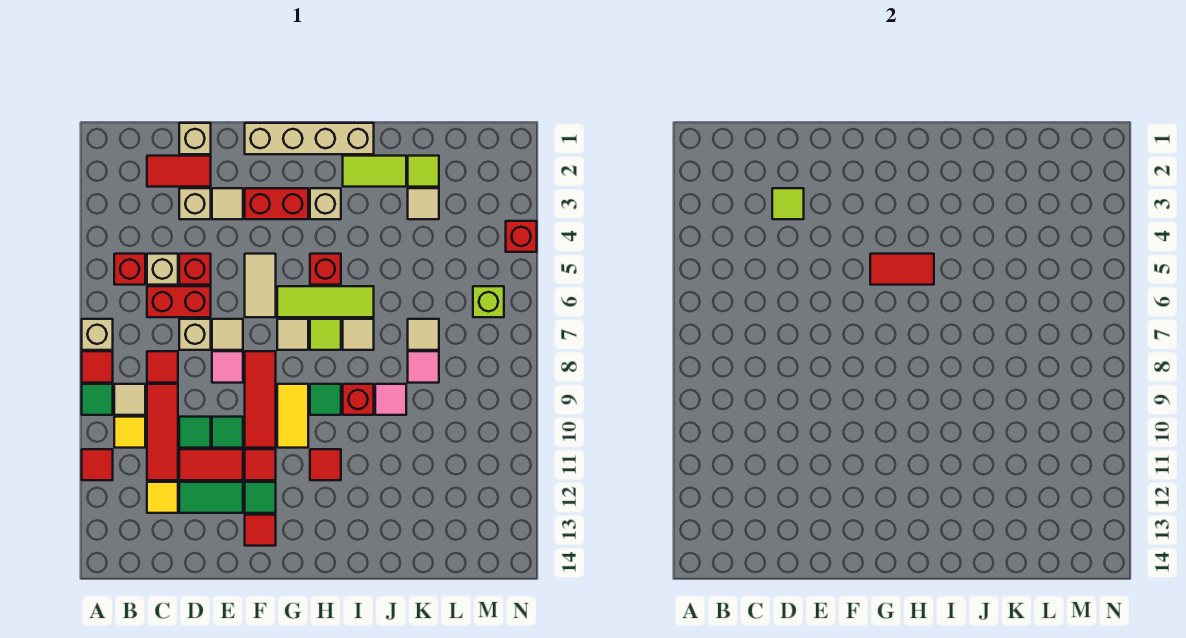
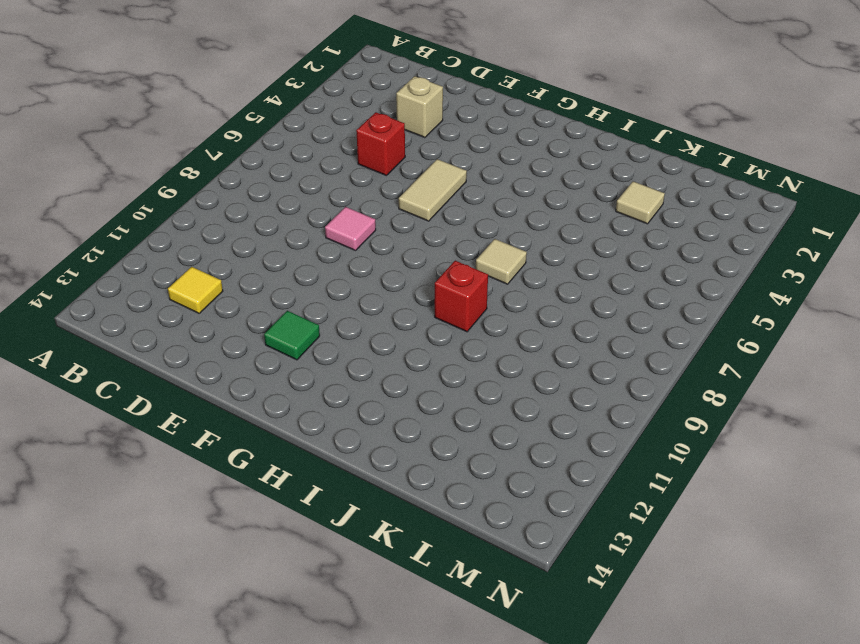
none -> tan brick A7 level 1
none -> red tile A8 level 1
none -> green tile A9 level 1
none -> red tile A11 level 1

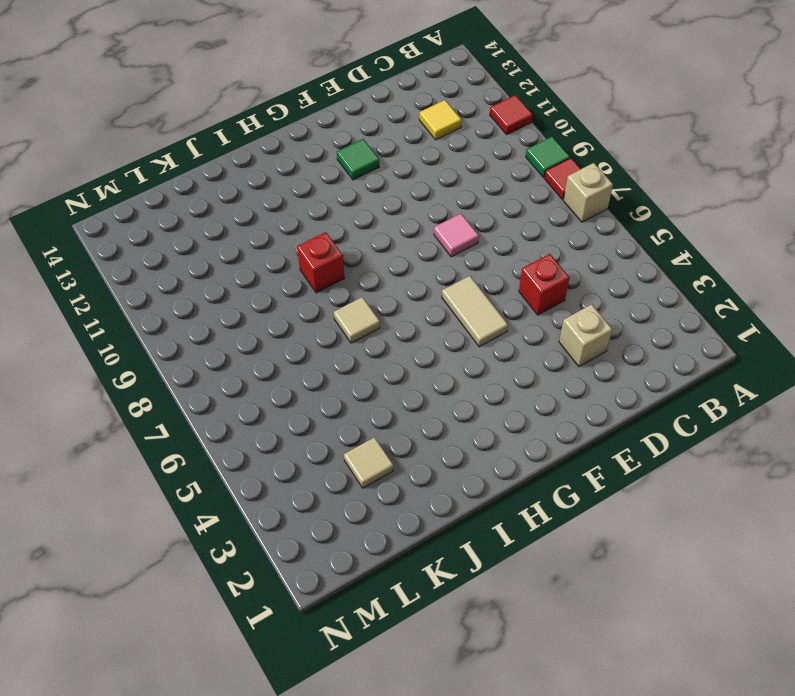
none -> red brick B5 level 1
none -> tan tile B9 level 1
none -> yellow tile B10 level 1
none -> red tile C2:D2 level 1

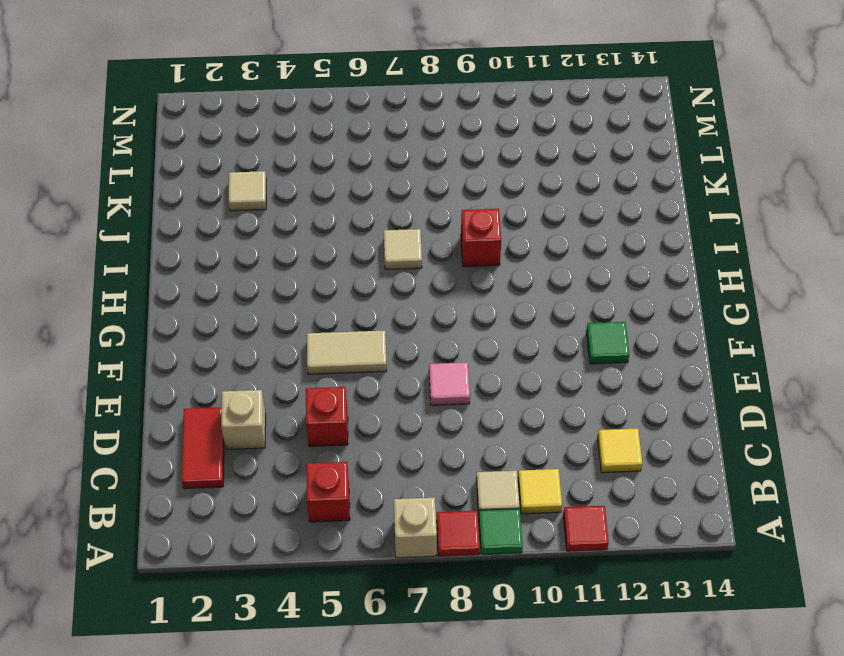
none -> tan brick C5 level 1
none -> red brick C6:D6 level 1
none -> red tile C8 level 1
none -> red tile C9:C11 level 1

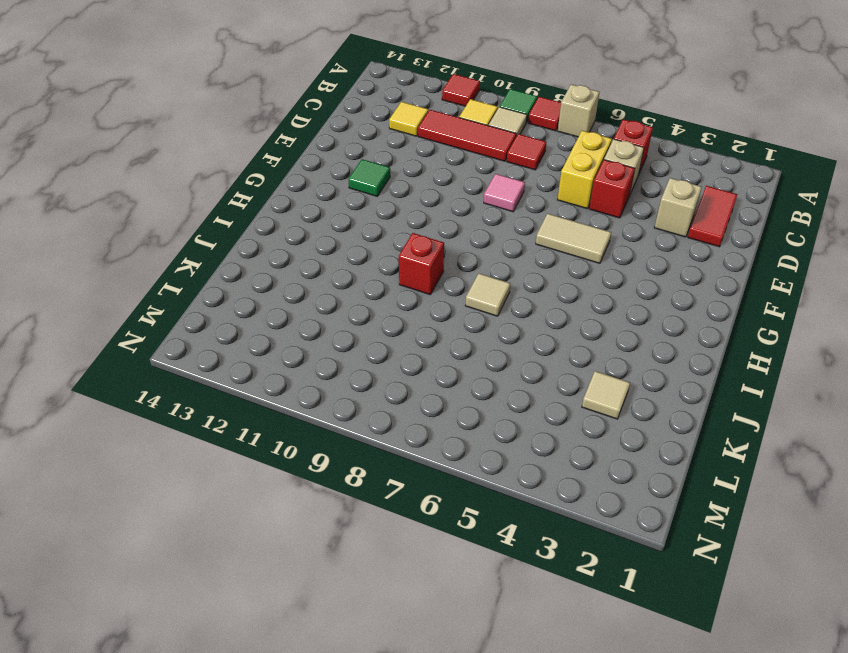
yellow brick C6:D6 level 1 -> red brick C6:D6 level 1
none -> tan brick D1 level 1
none -> tan brick D7 level 1
none -> green tile D10 level 1
none -> red tile D11:E11 level 1

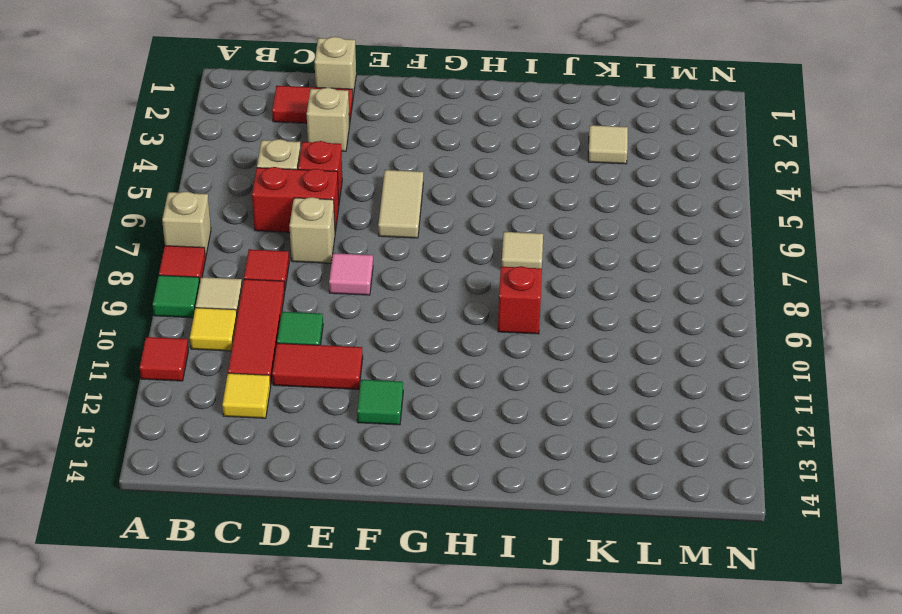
none -> red brick B5 level 1
none -> green tile D12:E12 level 1
none -> tan tile E3 level 1
none -> tan tile E7 level 1

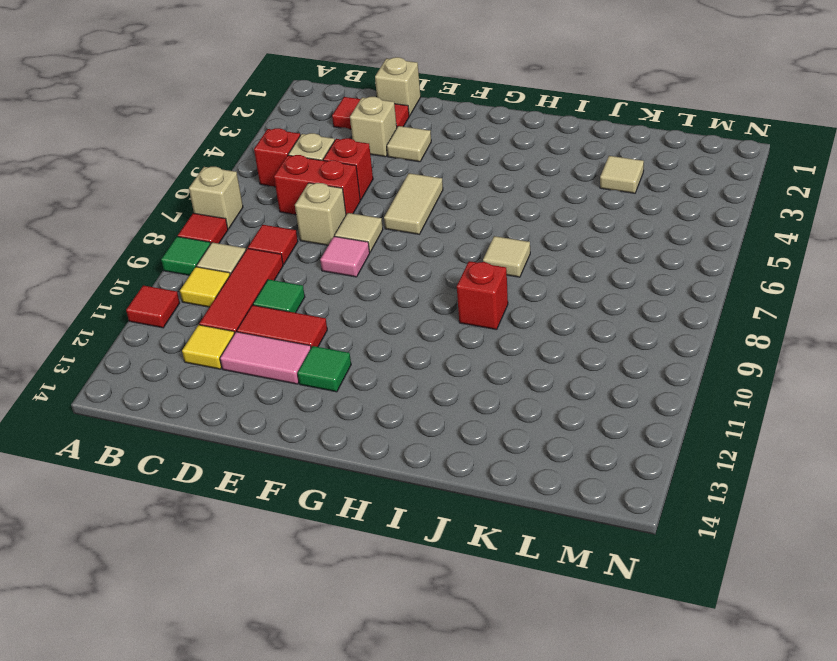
pink tile D12:E12 level 1 -> green tile D12:E12 level 1
none -> green tile E10 level 1
none -> tan brick F1:I1 level 1
none -> red brick F3:G3 level 1
none -> red tile F8:F10 level 1

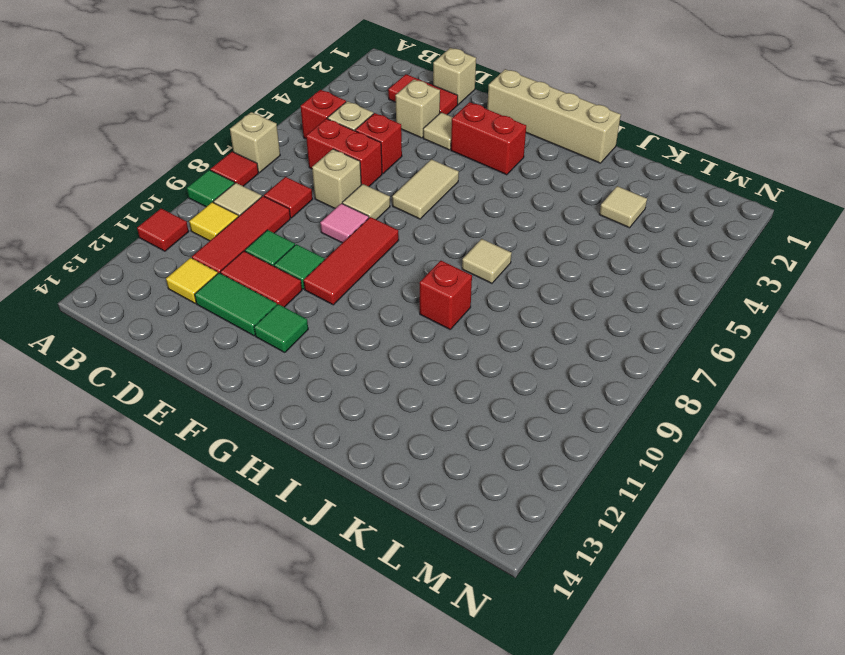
none -> red tile F11 level 1
none -> red tile F13 level 1
none -> lime tile G6:I6 level 1
none -> tan tile G7 level 1

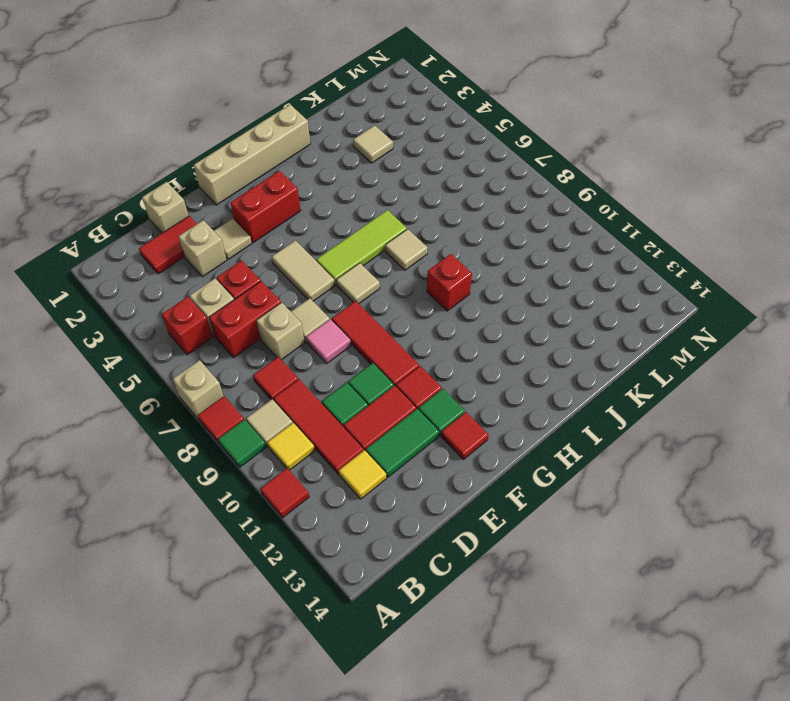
none -> yellow tile G9:G10 level 1
none -> tan brick H3 level 1
none -> red brick H5 level 1
none -> lime tile H7 level 1

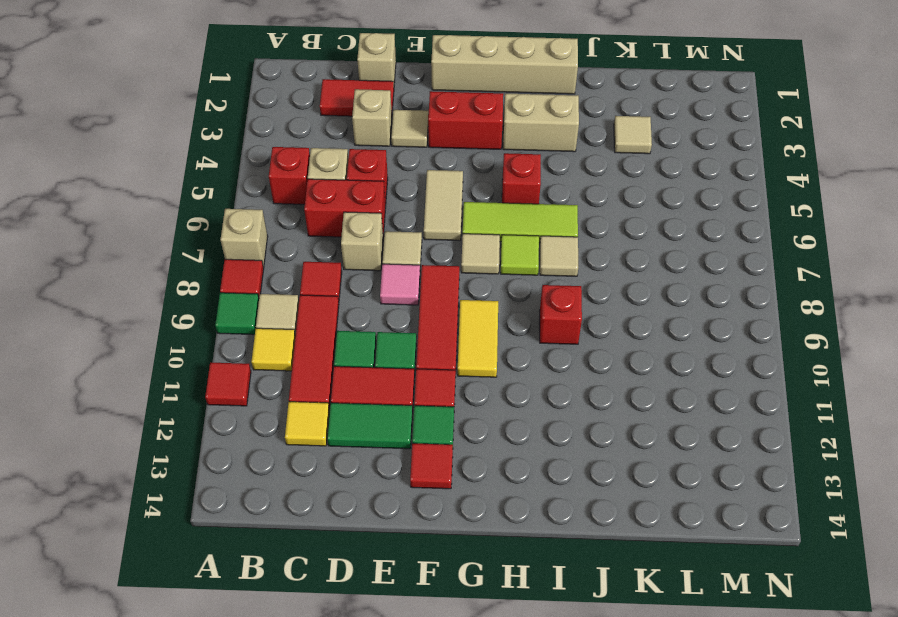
tan brick H3:I3 level 1 -> tan brick H3 level 1
none -> green tile H9 level 1
none -> red tile H11 level 1
none -> lime tile I2:J2 level 1
none -> pink tile J9 level 1

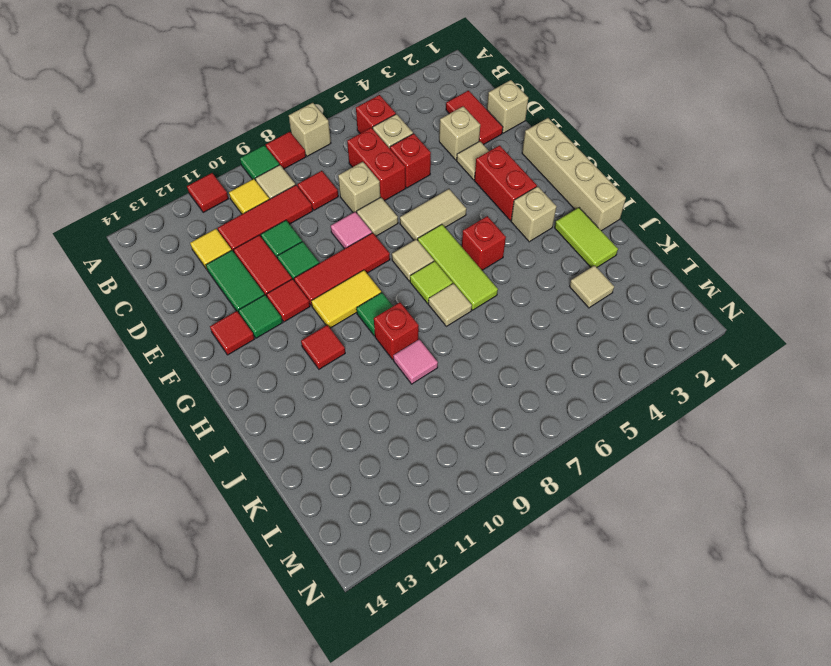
none -> lime tile K2 level 1
none -> tan tile K7 level 1
none -> pink tile K8 level 1
none -> lime brick M6 level 1

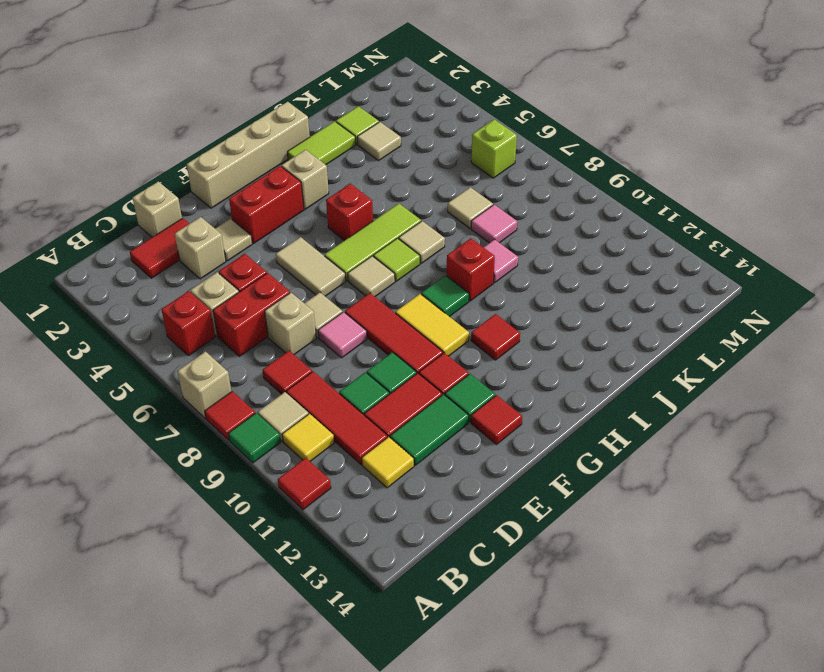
none -> red brick N4 level 1
none -> lime tile D3 level 2
none -> red tile G5:H5 level 2

